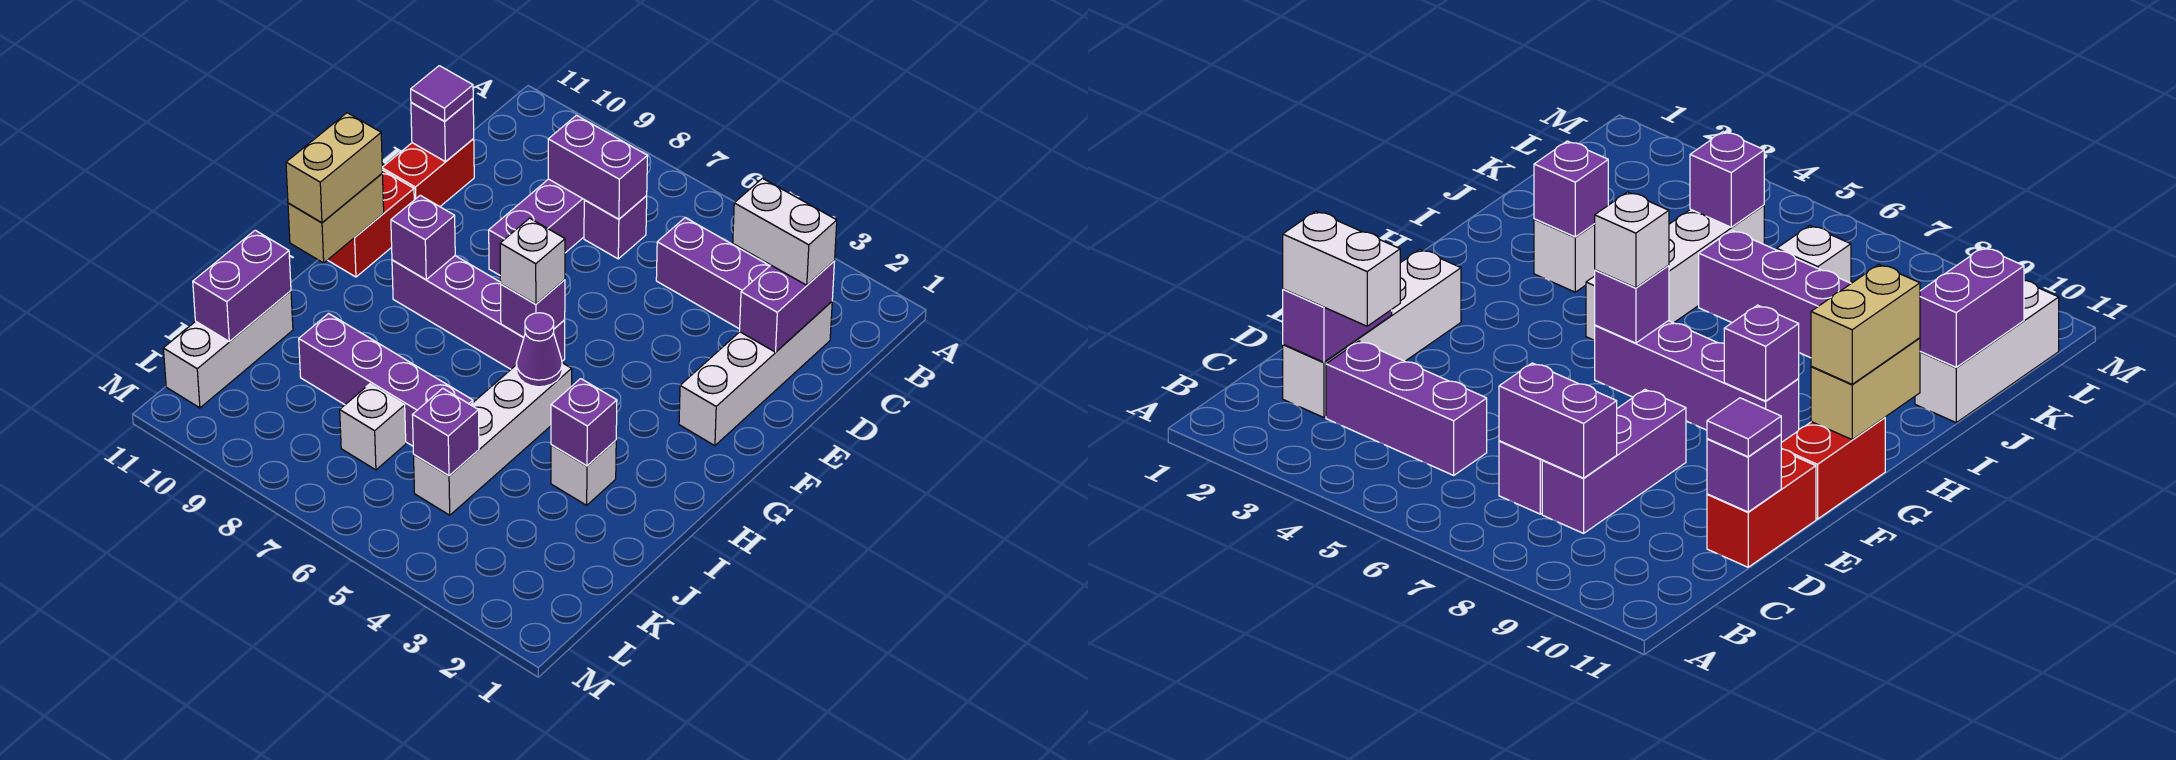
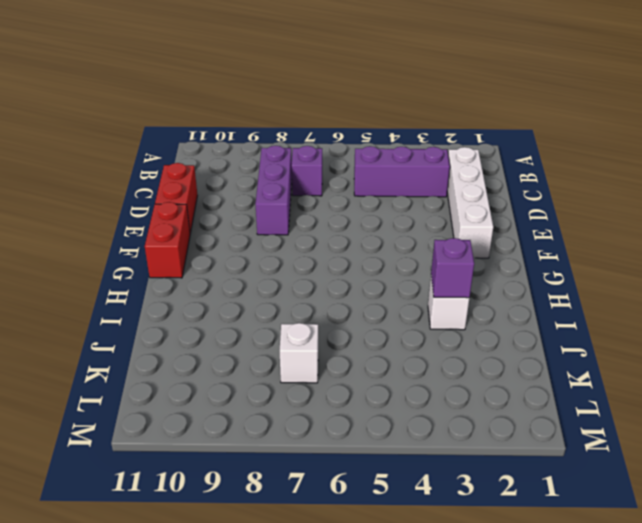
none -> purple brick G6:G9 level 1
none -> white brick H5:K5 level 1
none -> purple brick J6:J9 level 1

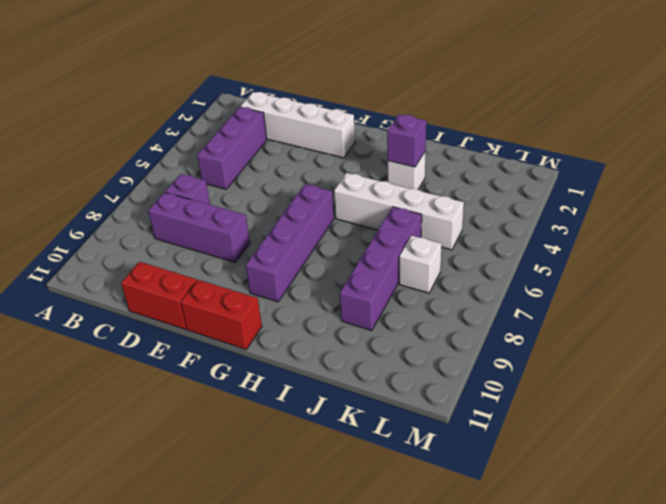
none -> white brick J11:L11 level 1
none -> purple brick C2:D2 level 2
none -> purple brick C7:C8 level 2

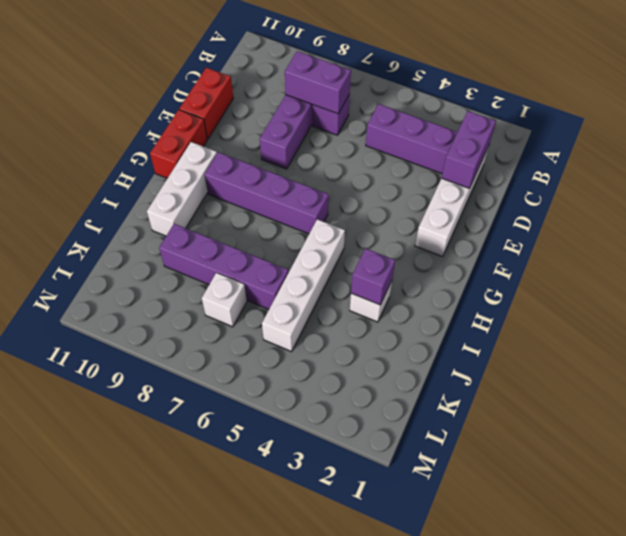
white brick G10:I10 level 1 -> white brick J11:L11 level 1
none -> purple brick D11 level 2
none -> purple brick G6 level 2
none -> purple brick G9 level 2

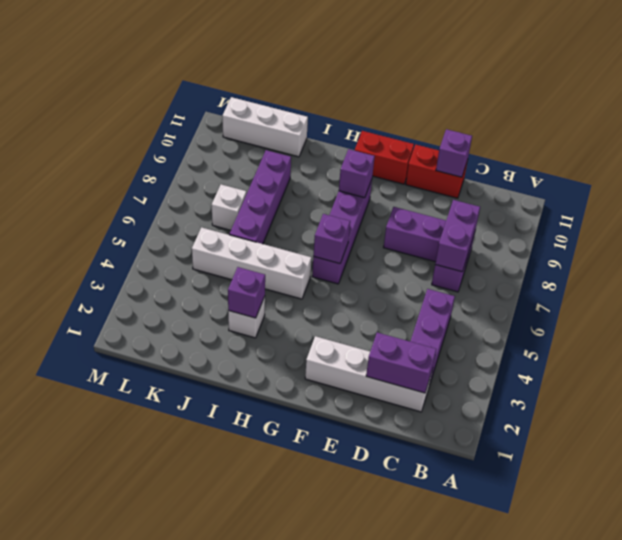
none -> tan brick G11:H11 level 2
none -> purple cone H5 level 2
none -> purple brick J11:K11 level 2

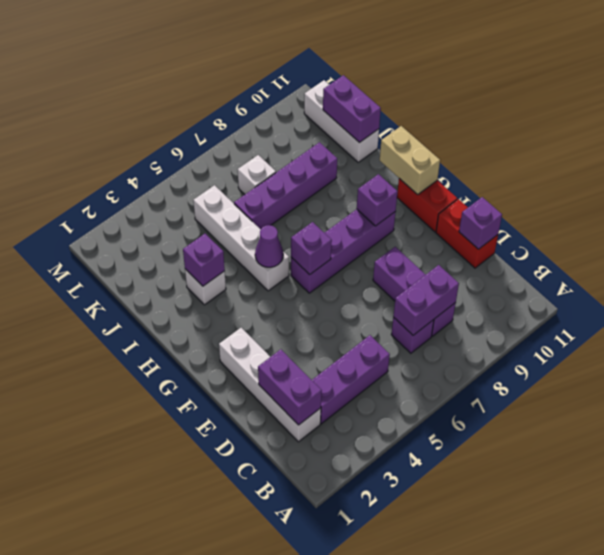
none -> purple brick K5 level 2
none -> white brick C2:C3 level 3
none -> purple tile D11 level 3

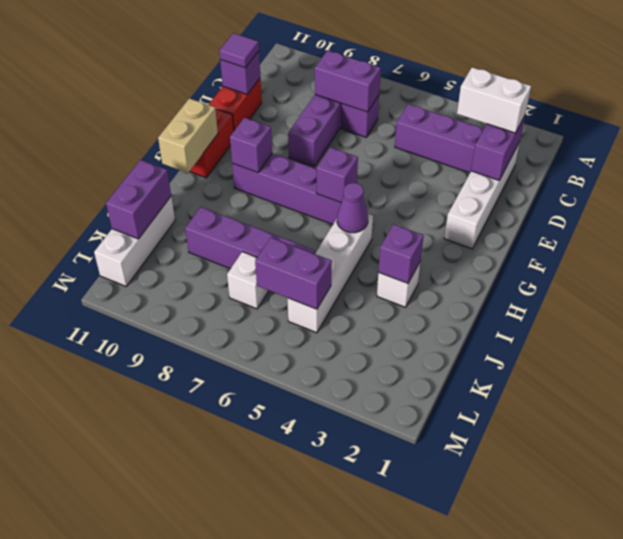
purple brick K5:K6 level 2 -> purple brick K5 level 2
none -> white brick G6 level 3
none -> tan brick G11:H11 level 3

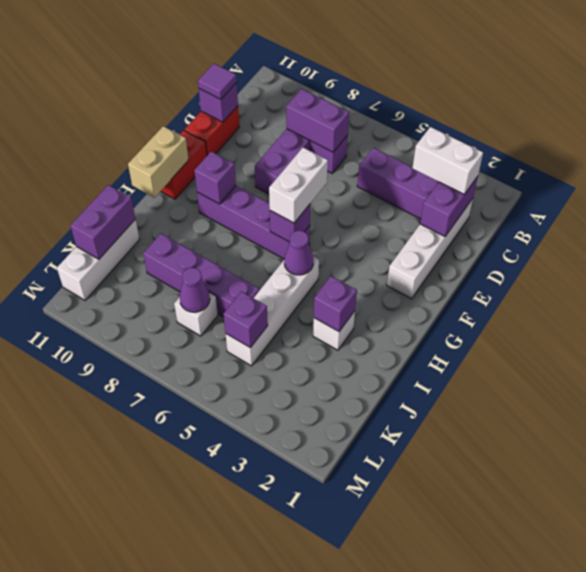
white brick F6:G6 level 3 -> white brick G6 level 3
purple cone K7 level 2 -> none
none -> tan brick G11:H11 level 3

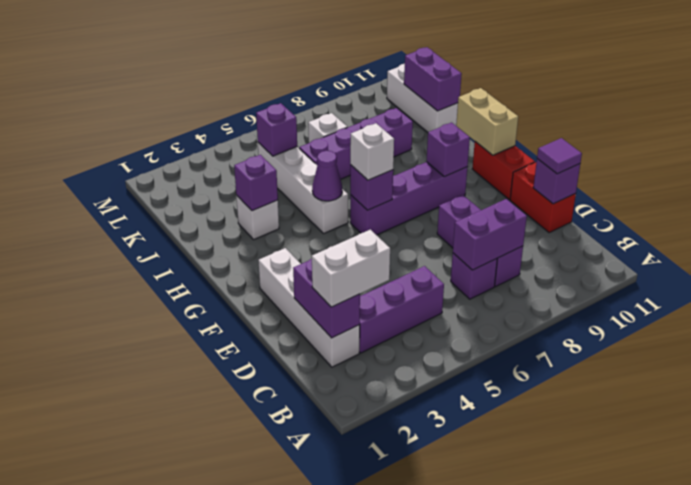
none -> tan brick G11:H11 level 3

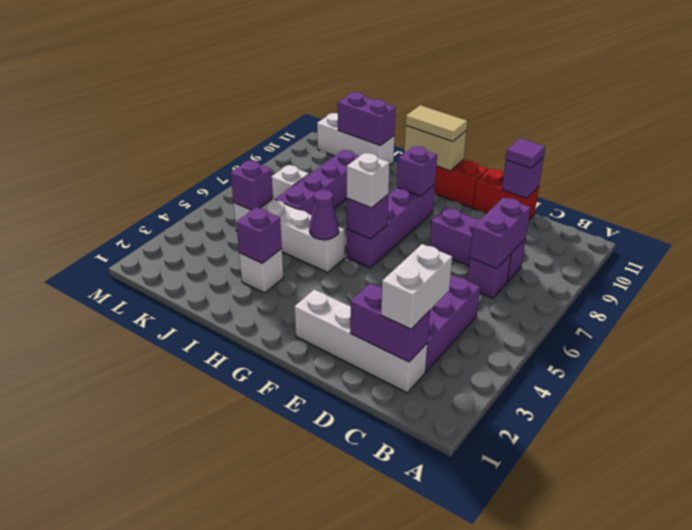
tan tile G11:H11 level 3 -> tan brick G11:H11 level 3

